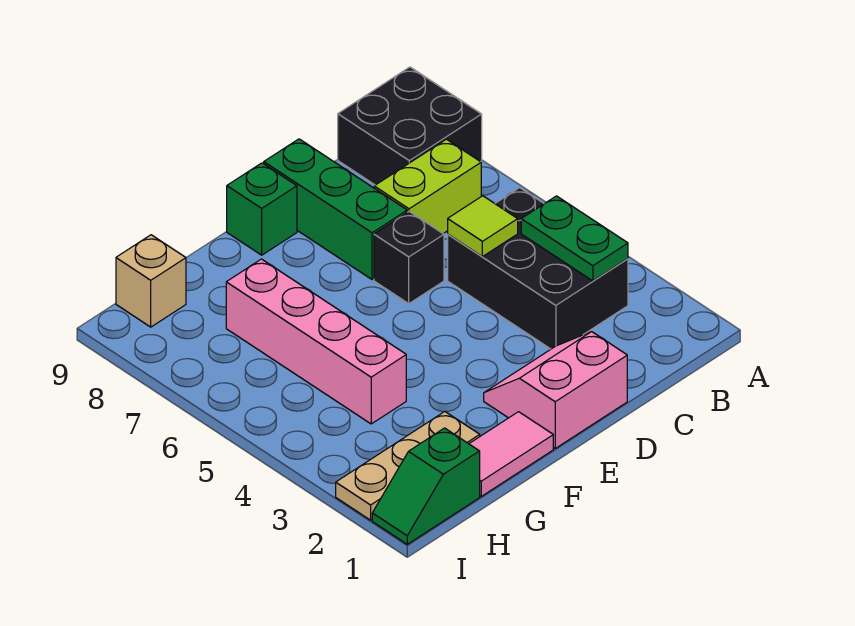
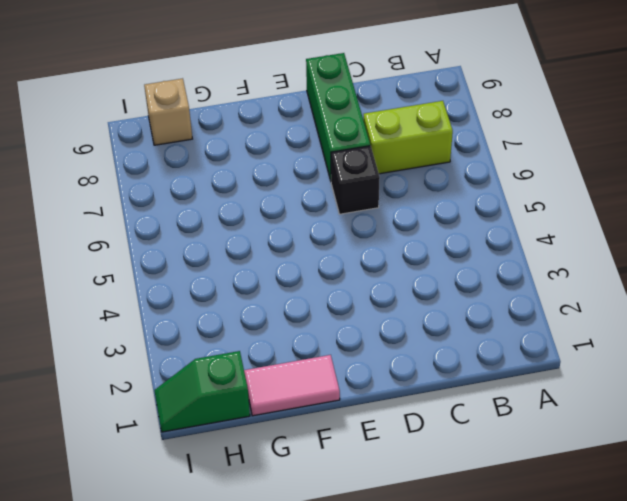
none -> black brick A8:B9 level 1
none -> black brick B3:C5 level 1
none -> pink slope D1:E2 level 1 top 1

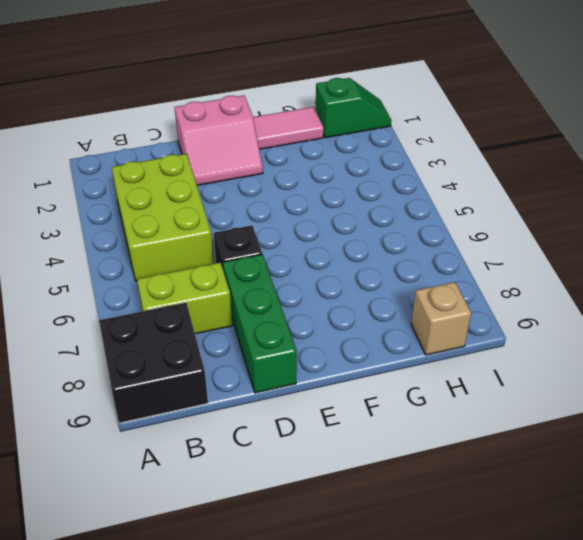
lime brick B3:C5 level 1 -> black brick B3:C5 level 1
none -> green brick E9 level 1
none -> tan plate G2:I2 level 1
none -> pink brick G4:G7 level 1

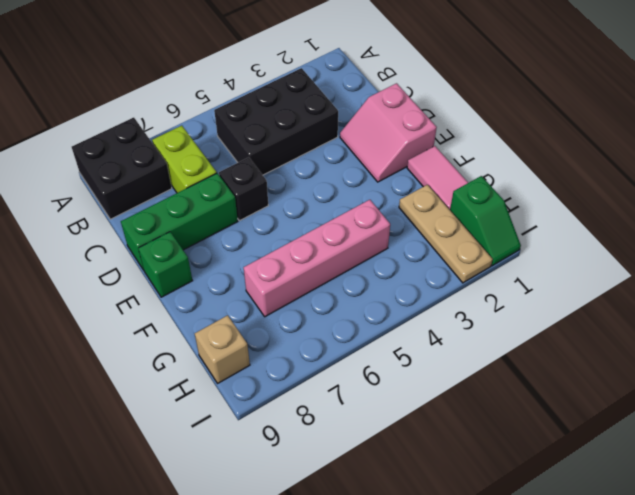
none -> green plate B3:B4 level 2
none -> lime tile C5 level 2

